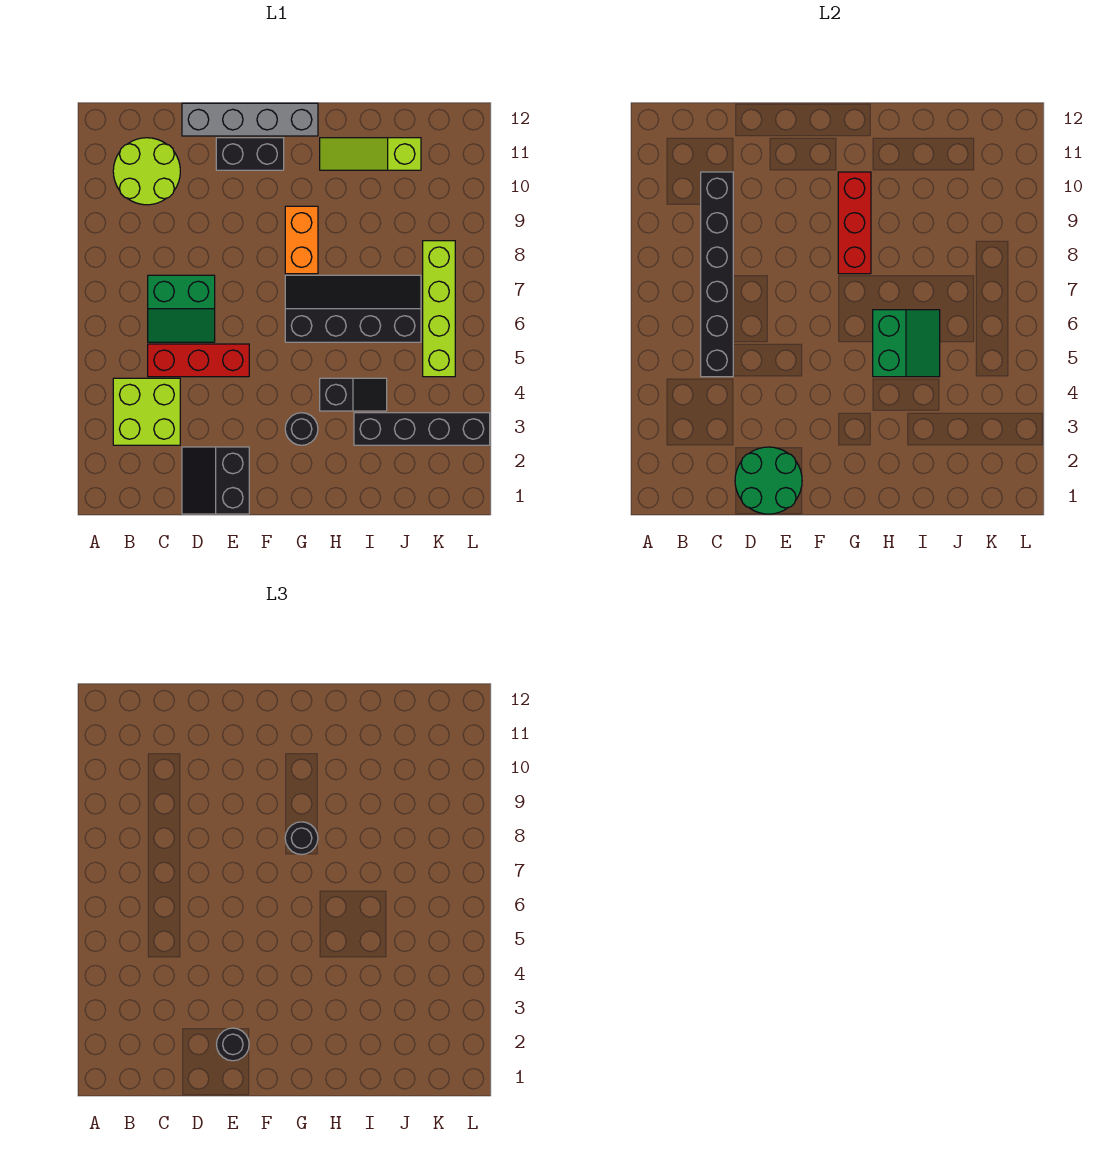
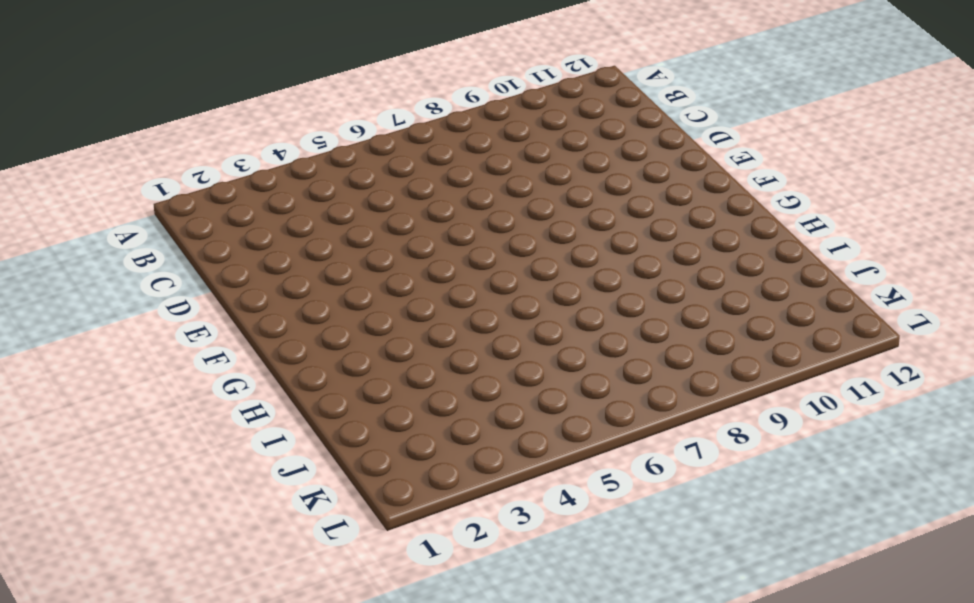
none -> lime brick B3:C4 level 1
none -> lime round brick B10:C11 level 1
none -> red brick C5:E5 level 1

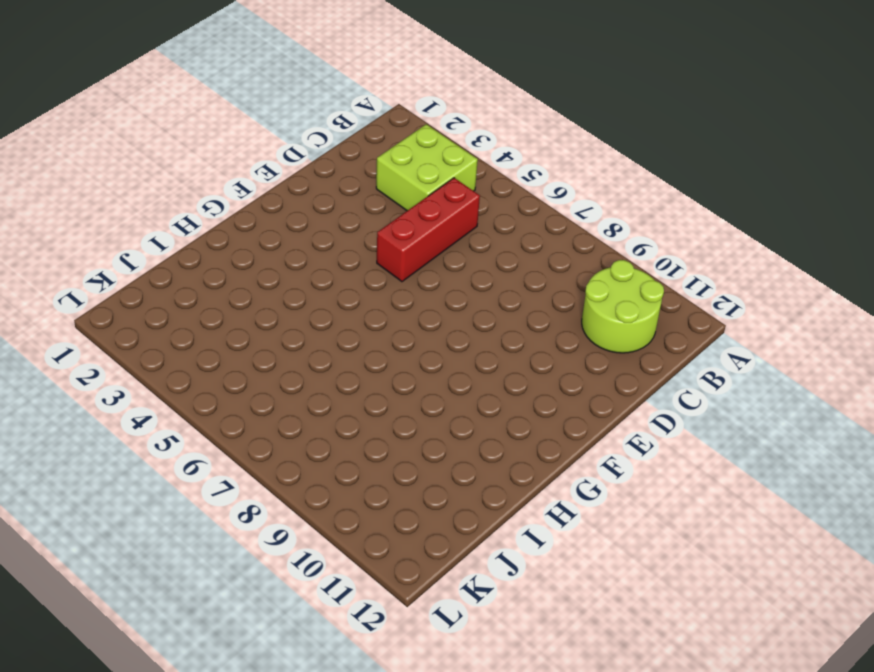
none -> green slope C6:D7 level 1 top 7
none -> black slope D1:E2 level 1 top E
none -> grey brick D12:G12 level 1

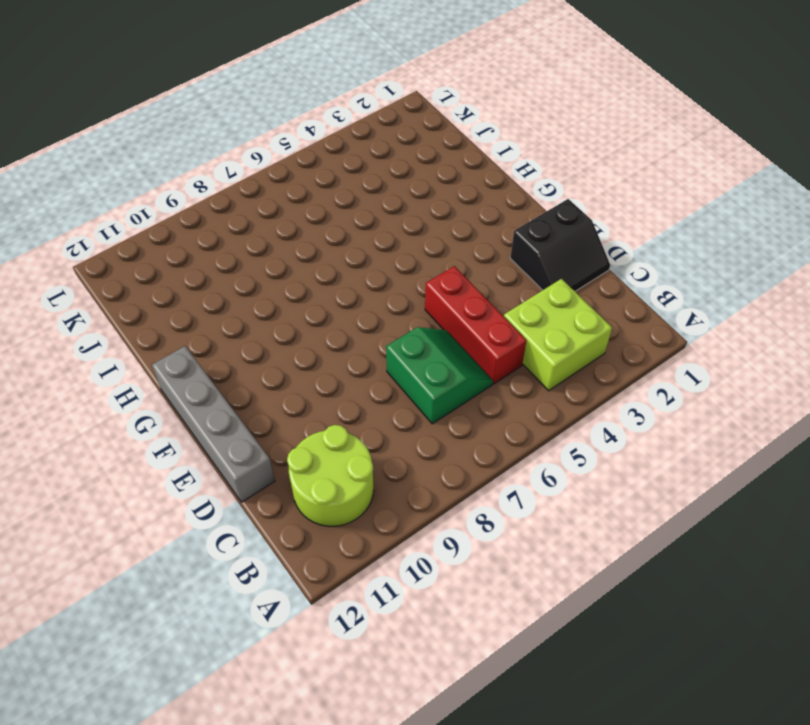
none -> black brick E11:F11 level 1
none -> black round brick G3 level 1
none -> black slope G6:J7 level 1 top 6

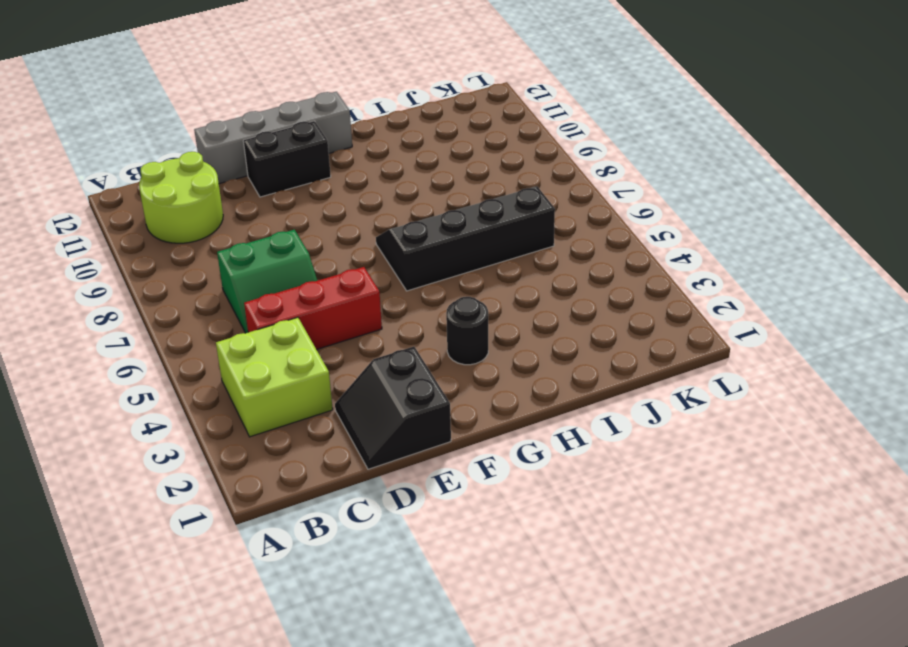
none -> orange brick G8:G9 level 1
none -> black slope H4:I4 level 1 top H
none -> lime slope H11:J11 level 1 top J

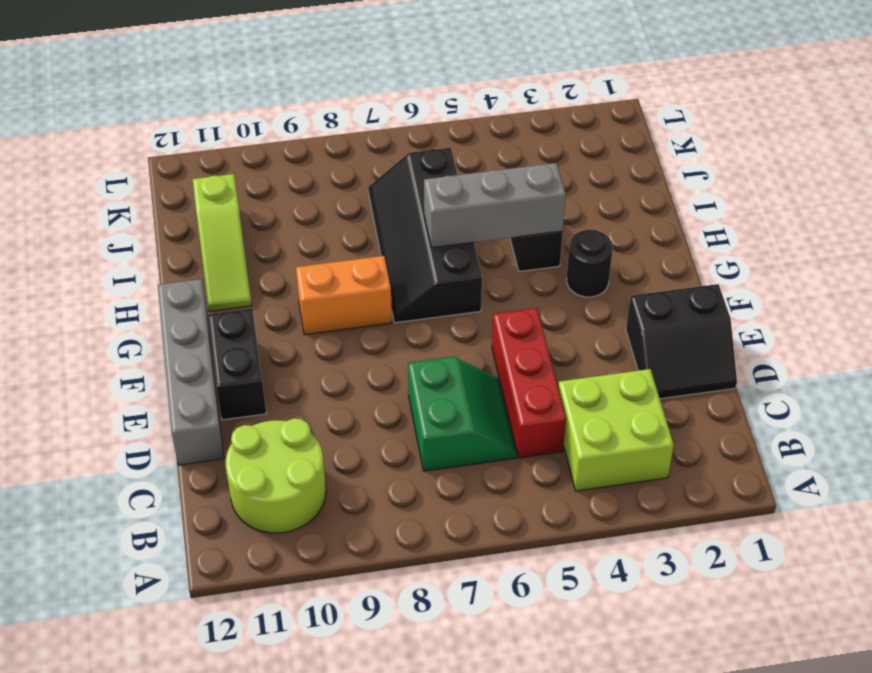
grey brick H4:H6 level 2 -> green slope H5:I6 level 2 top H
none -> black brick I3:L3 level 1
none -> lime brick K5:K8 level 1
none -> black brick C5:C10 level 2

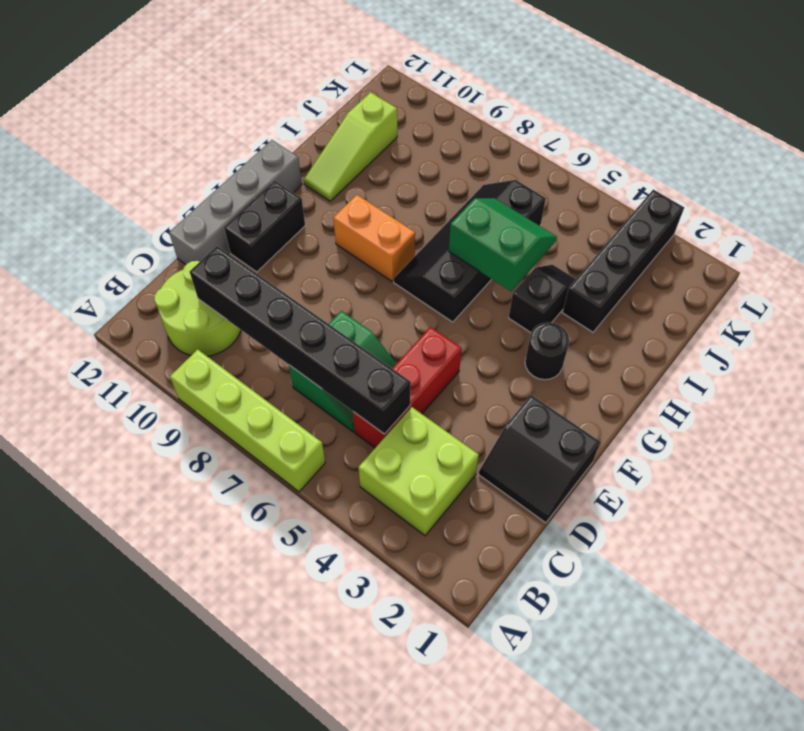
lime brick A6:A9 level 1 -> lime brick K5:K8 level 1
none -> green round brick D1:E2 level 2
none -> red brick G8:G10 level 2
none -> black round brick E2 level 3

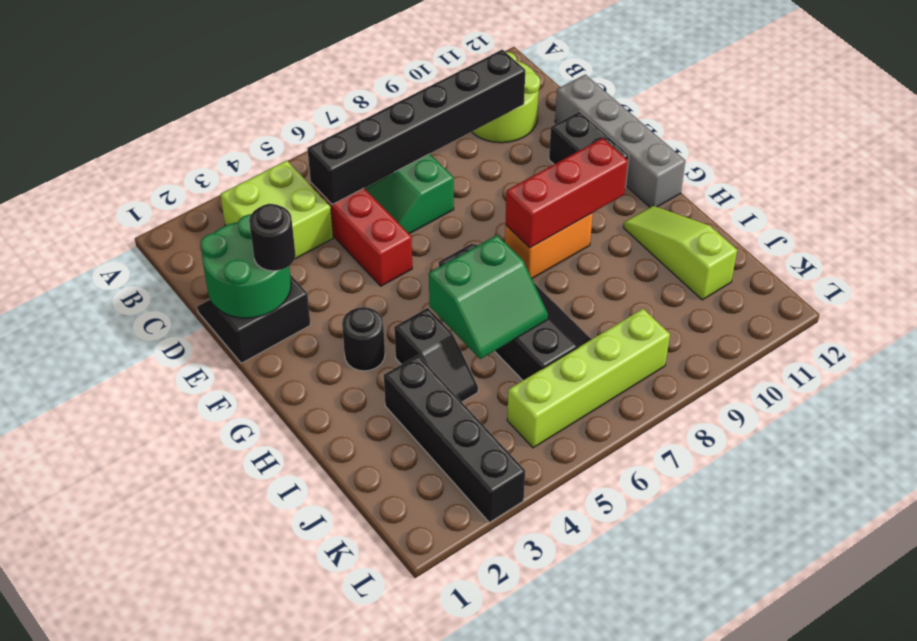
none -> black round brick G8 level 3

